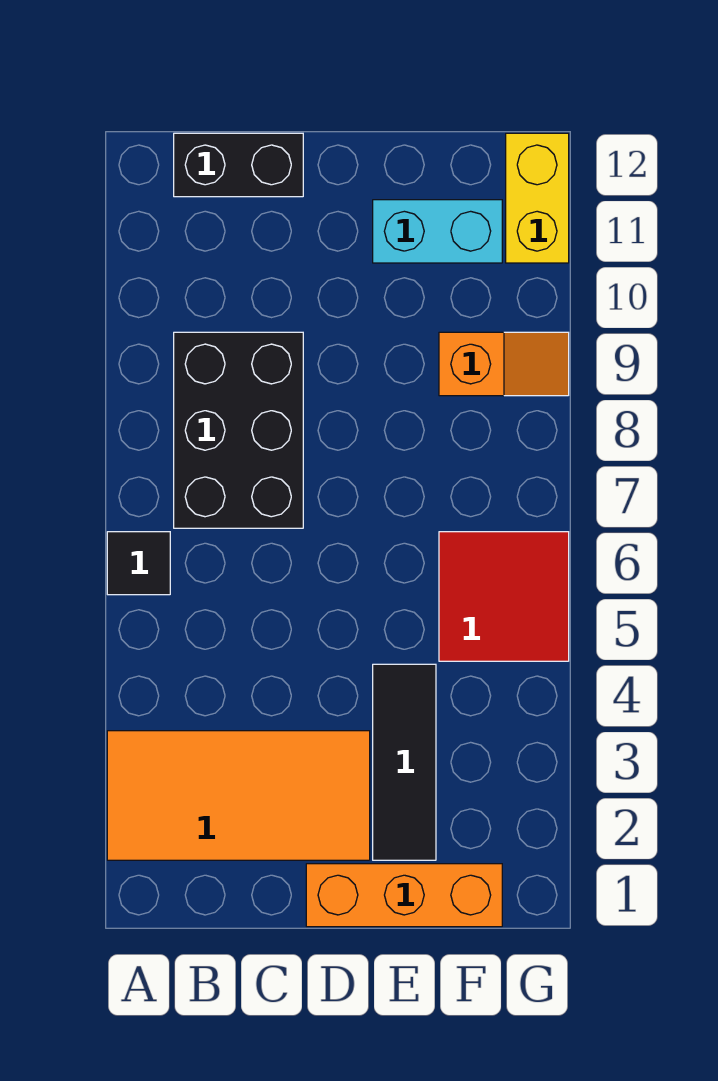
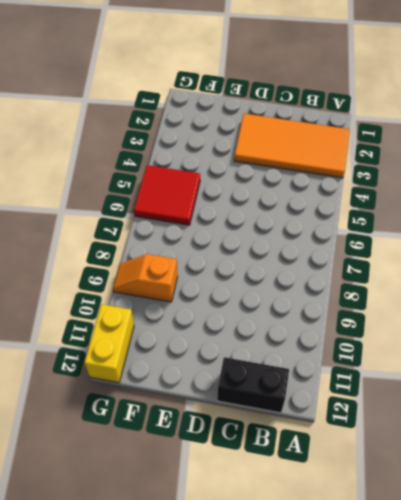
none -> black tile A6 level 1
none -> black brick B7:C9 level 1

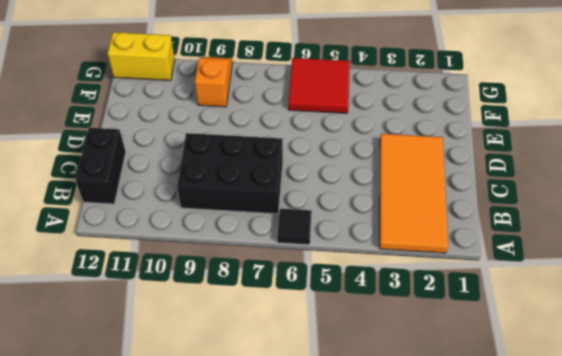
none -> orange brick D1:F1 level 1
none -> black tile E2:E4 level 1

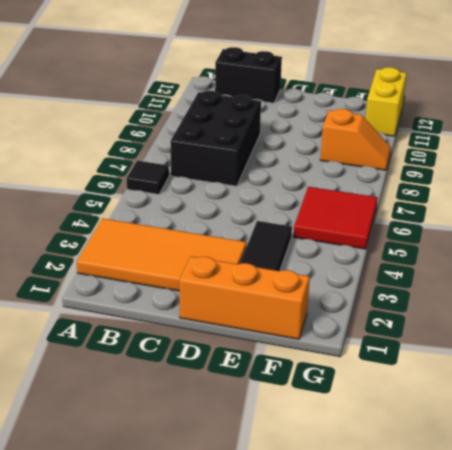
none -> cyan brick E11:F11 level 1

